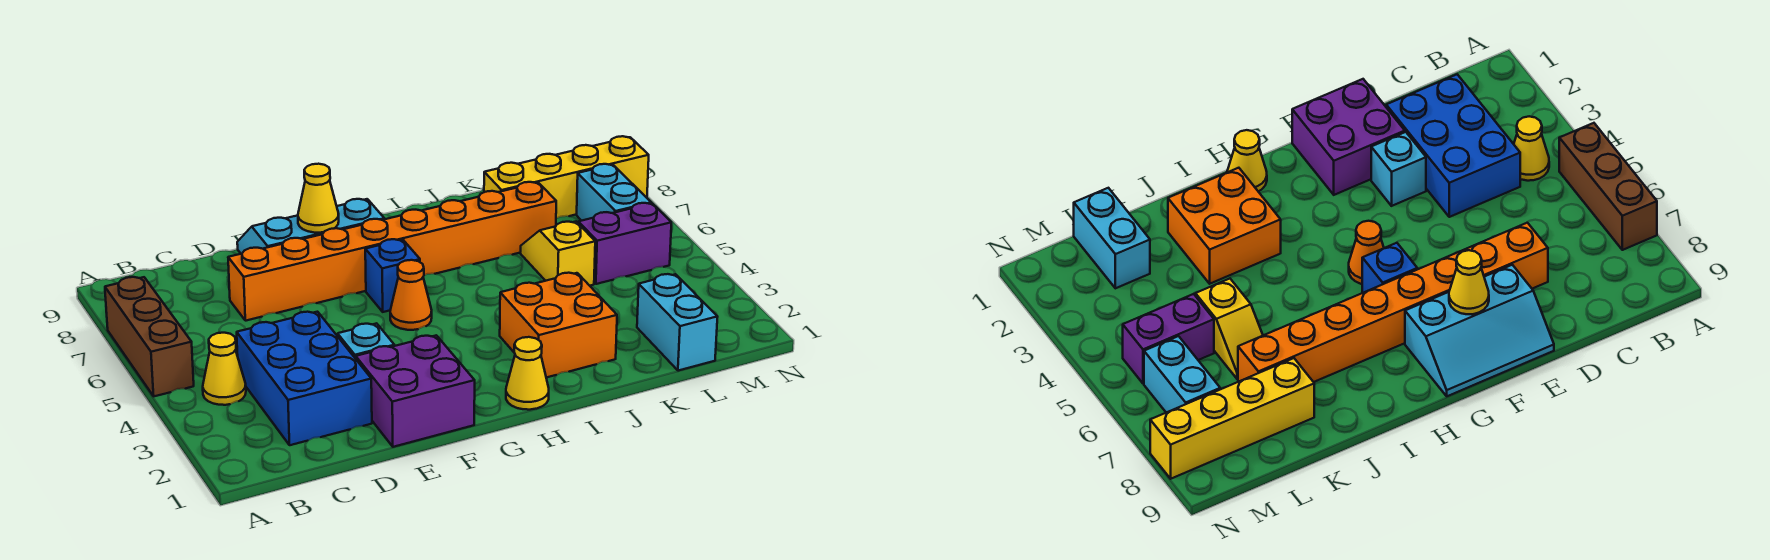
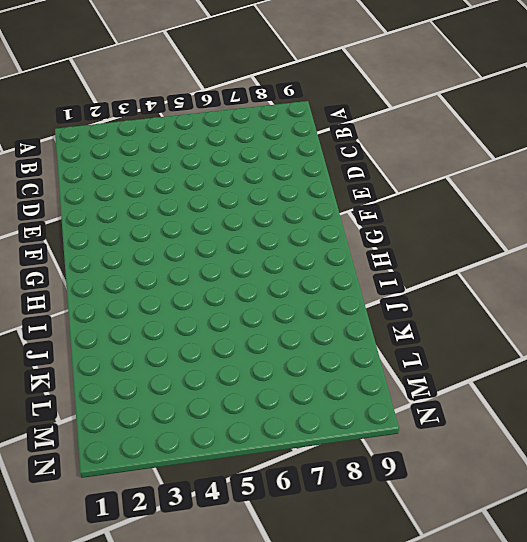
none -> brown brick A5:A7 level 1
none -> yellow cone B4 level 1
none -> blue brick C2:D4 level 1

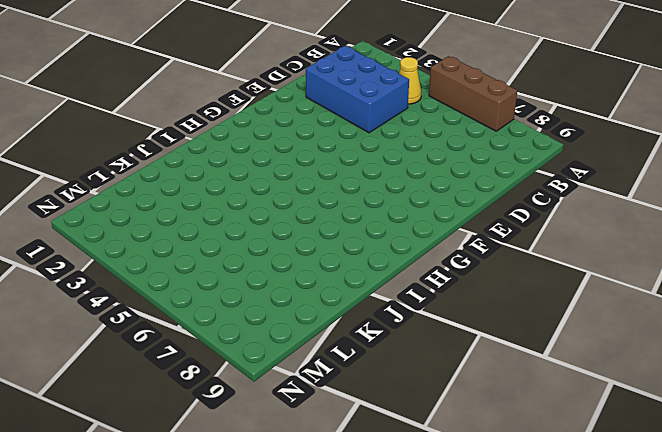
none -> orange brick D7:K7 level 1
none -> purple brick E1:F2 level 1
none -> cyan brick E3 level 1

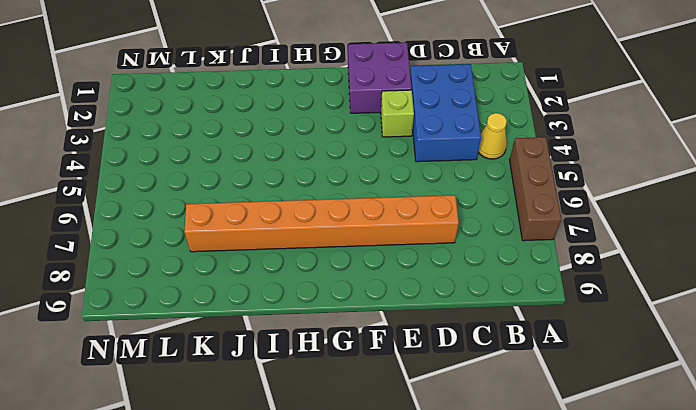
lime brick E3 level 1 -> cyan brick E3 level 1
none -> cyan slope E8:G9 level 1 top 8
none -> orange cone G5 level 1
none -> blue brick G6 level 1

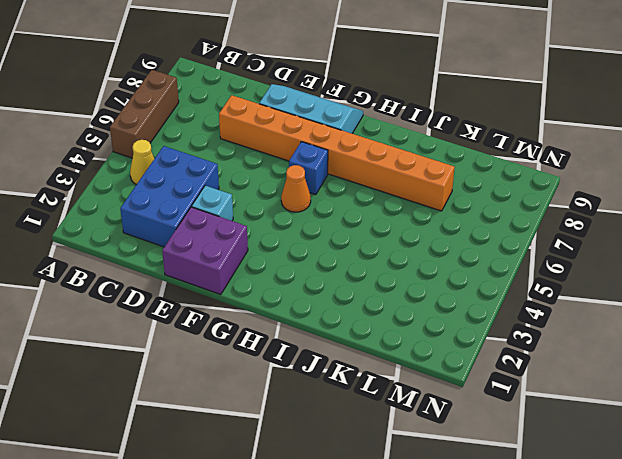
none -> yellow cone H1 level 1
none -> orange brick I2:J3 level 1
none -> yellow slope K5:K6 level 1 top 5

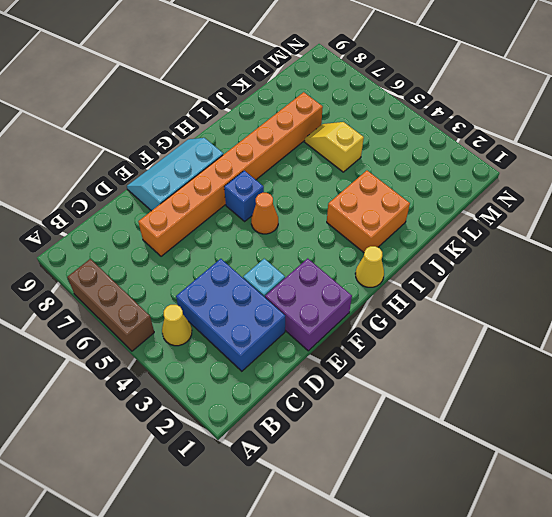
none -> yellow brick K8:N8 level 1
none -> cyan brick L1:L2 level 1
none -> purple brick L5:M5 level 1

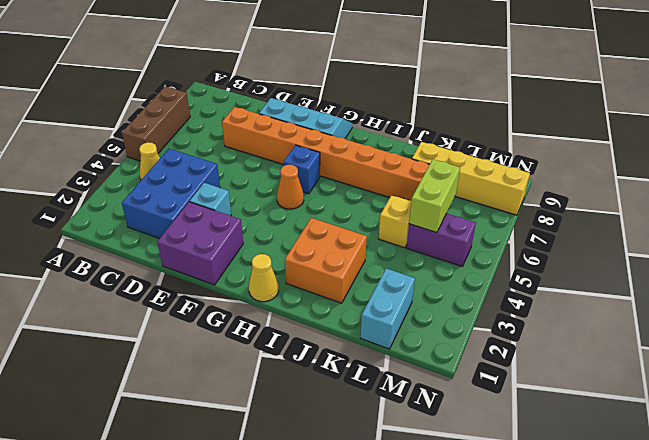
lime brick L5:L6 level 2 -> none
none -> cyan brick M6:M7 level 1
none -> yellow cone F8 level 2

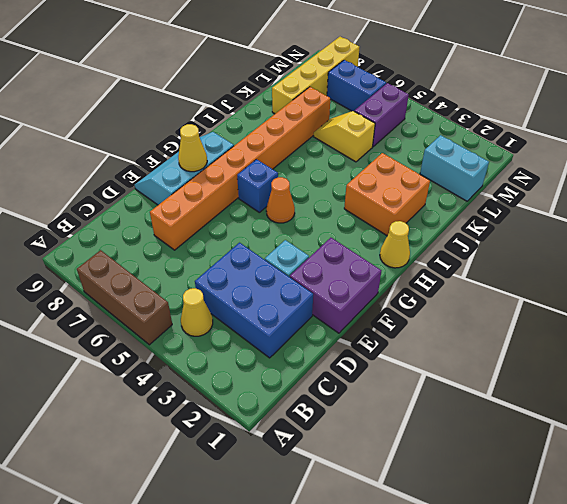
blue brick M6:M7 level 1 -> cyan brick M6:M7 level 1

